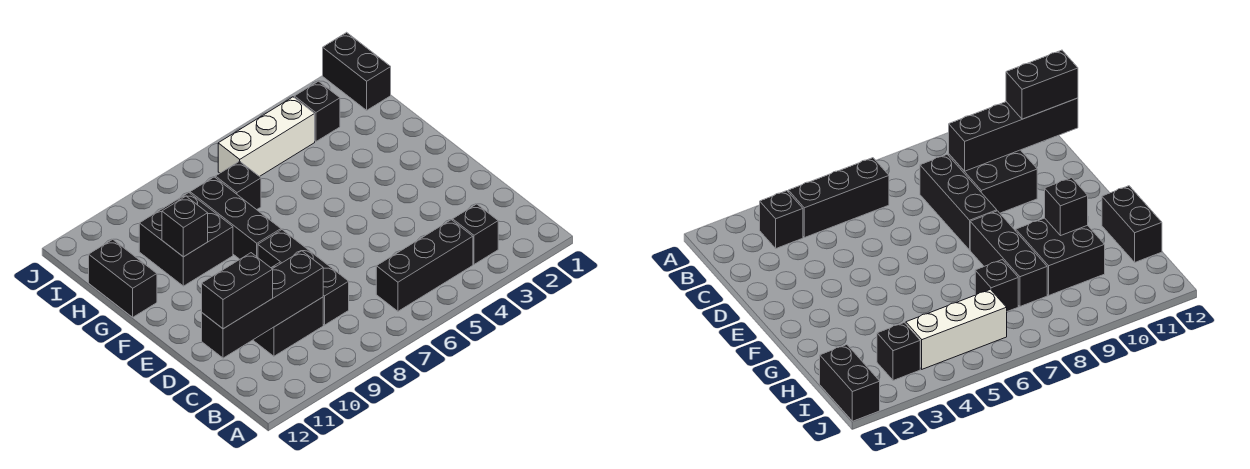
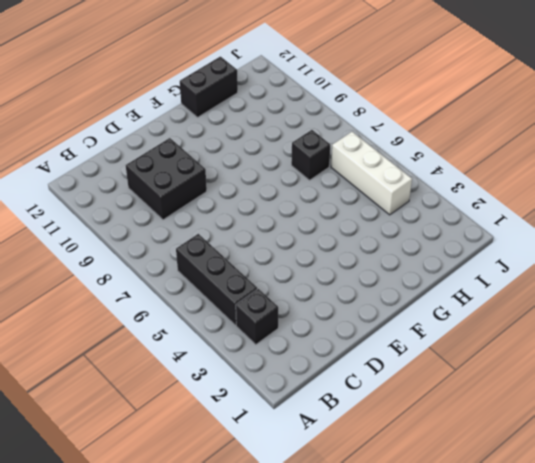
none -> black brick C8:E8 level 1
none -> black brick F8:H8 level 1
none -> black brick G9:H10 level 1

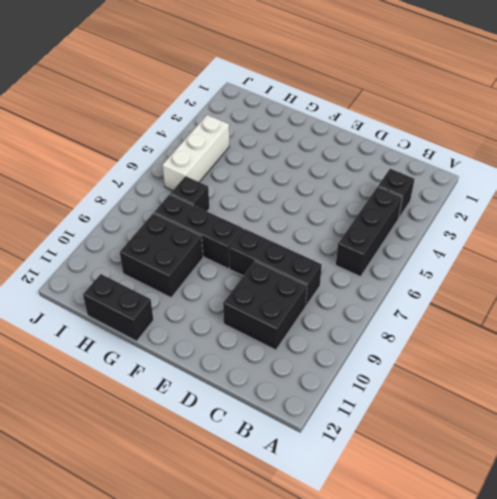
none -> black brick I1:J1 level 1
none -> black brick I3 level 1
none -> black brick C9:C12 level 2

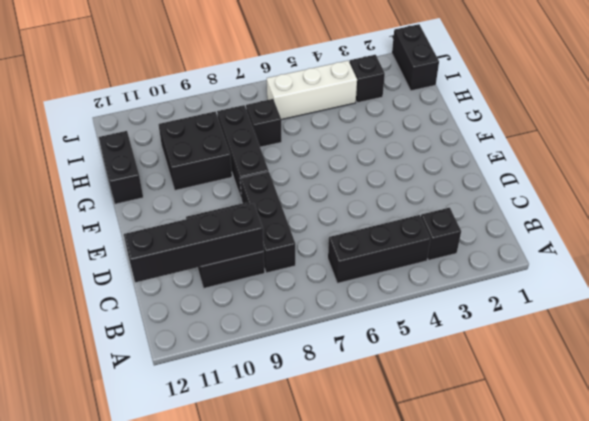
none -> black brick G10 level 2
none -> black brick C11:C12 level 3

